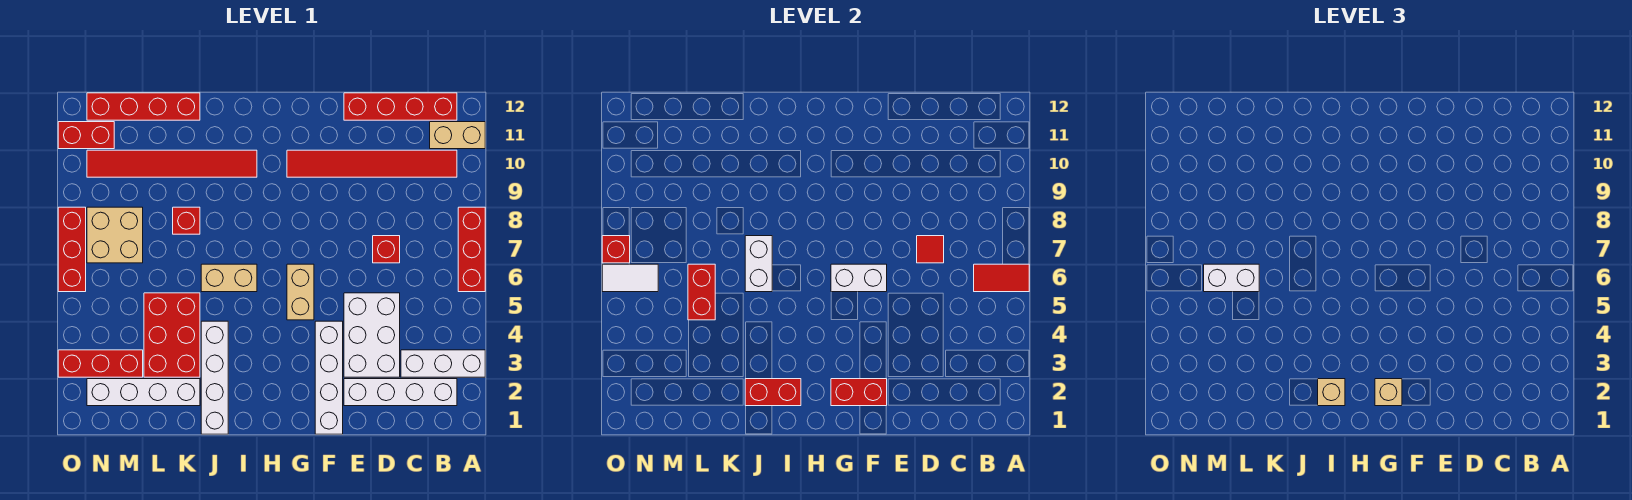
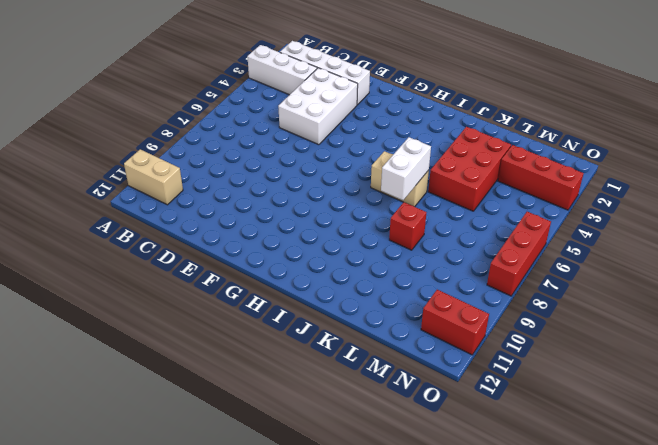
none -> red brick A6:A8 level 1
none -> red tile B10:G10 level 1
none -> red brick B12:E12 level 1
none -> red brick D7 level 1

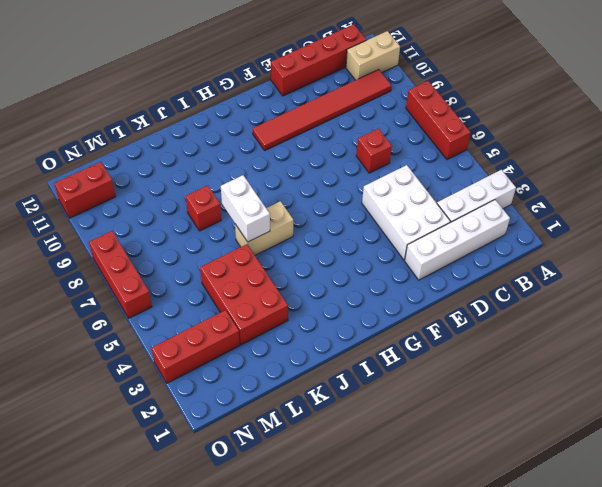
none -> white brick F1:F4 level 1
none -> tan brick G5:G6 level 1
none -> red tile I10:N10 level 1
none -> white brick J1:J4 level 1

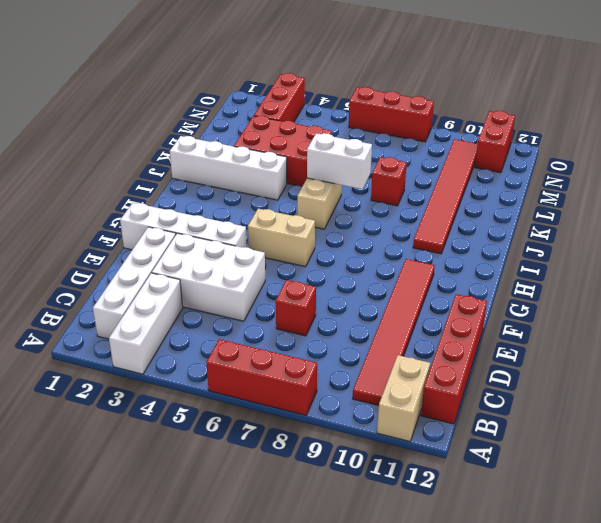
none -> white brick K2:N2 level 1
none -> red brick K12:N12 level 1
none -> tan brick M7:N8 level 1
none -> red tile A6:B6 level 2

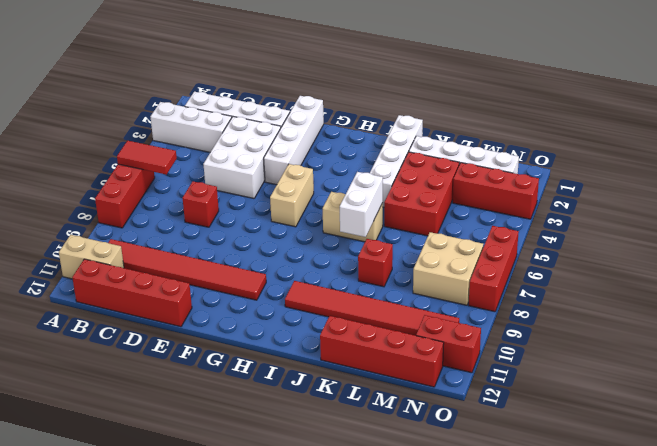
none -> red tile D7 level 2
none -> red brick F2:G2 level 2
none -> white brick F6:G6 level 2
none -> red brick I2:J2 level 2

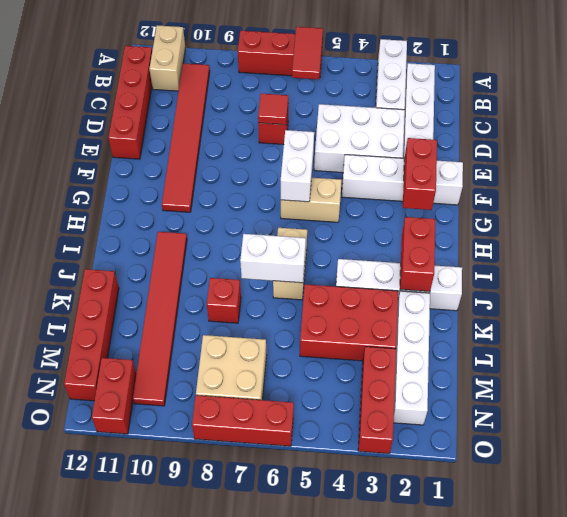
none -> red brick L5:L6 level 2
none -> white tile N6:O6 level 2
none -> red brick O7 level 2
none -> tan brick G2 level 3

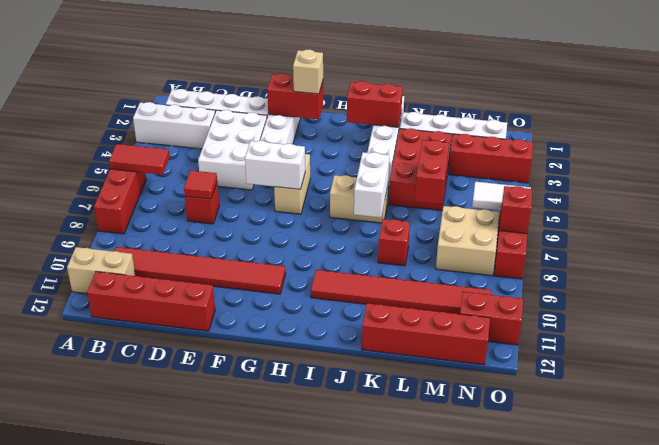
none -> tan brick I2 level 3
none -> white brick L6:M6 level 3

